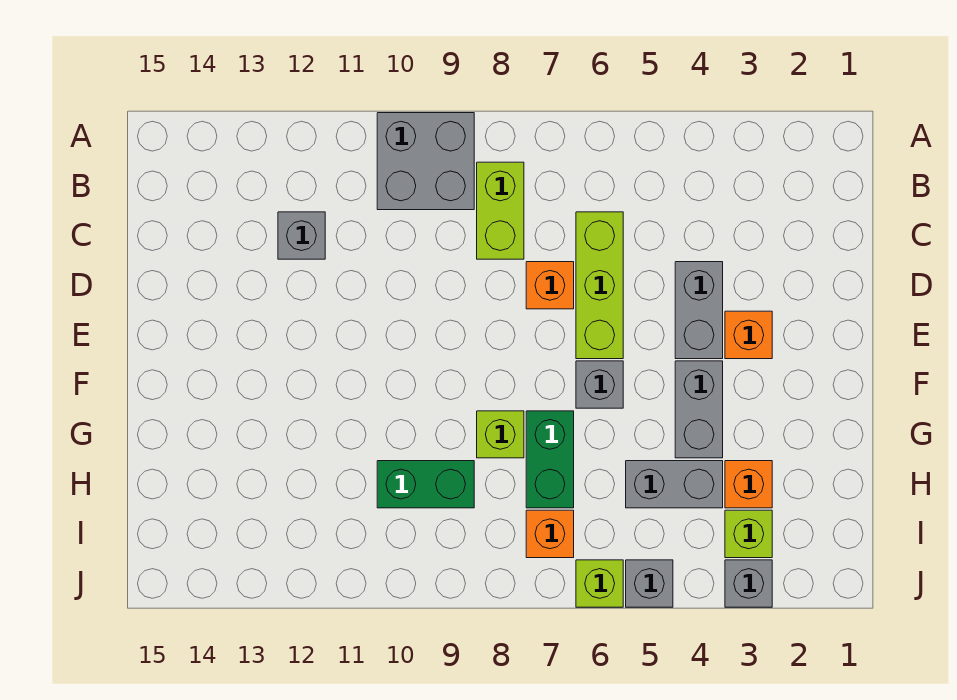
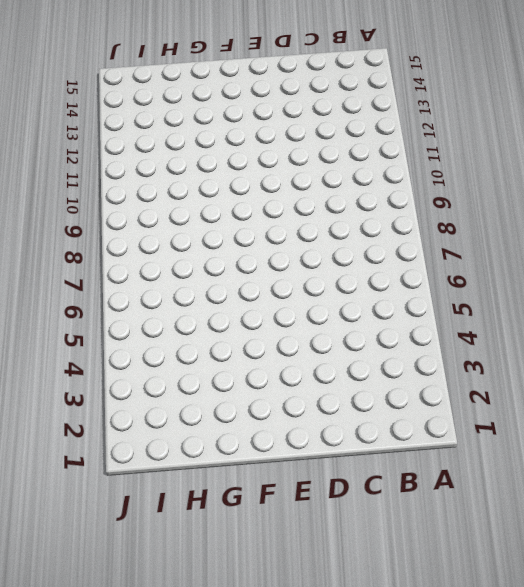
none -> grey brick A9:B10 level 1
none -> lime brick B8:C8 level 1
none -> lime brick C6:E6 level 1

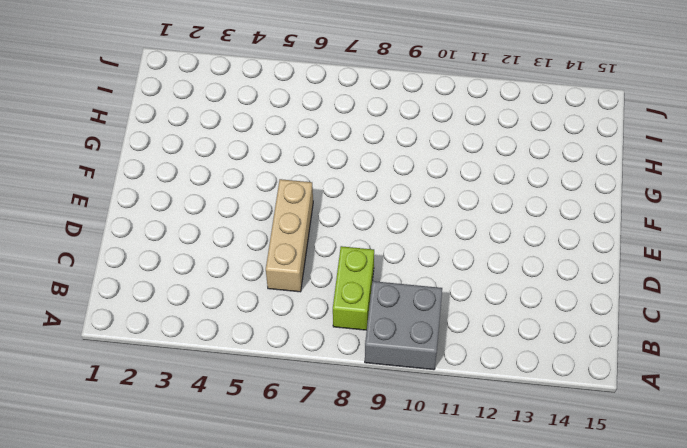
tan brick C6:E6 level 1 -> lime brick C6:E6 level 1
none -> grey brick C12 level 1
none -> grey brick D4:E4 level 1
none -> orange brick D7 level 1

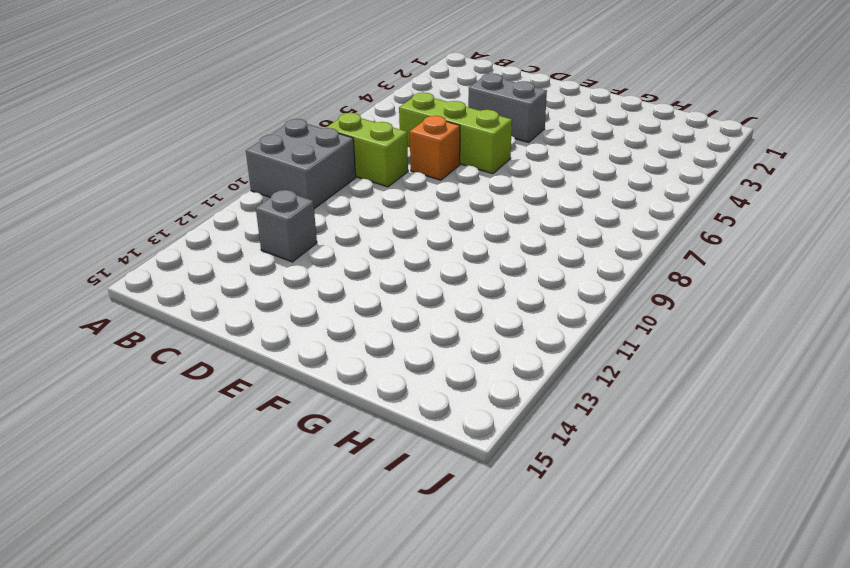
none -> orange brick E3 level 1
none -> grey brick F4:G4 level 1
none -> grey brick F6 level 1

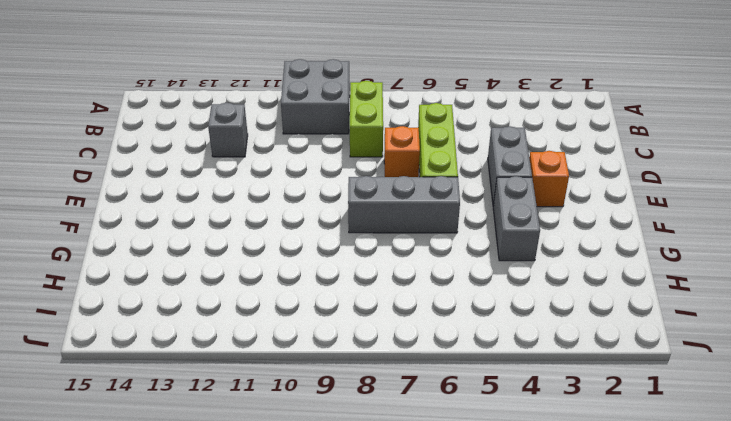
grey brick F6:F8 level 1 -> grey brick F6 level 1
none -> green brick G7:H7 level 1
none -> lime brick G8 level 1
none -> orange brick H3 level 1

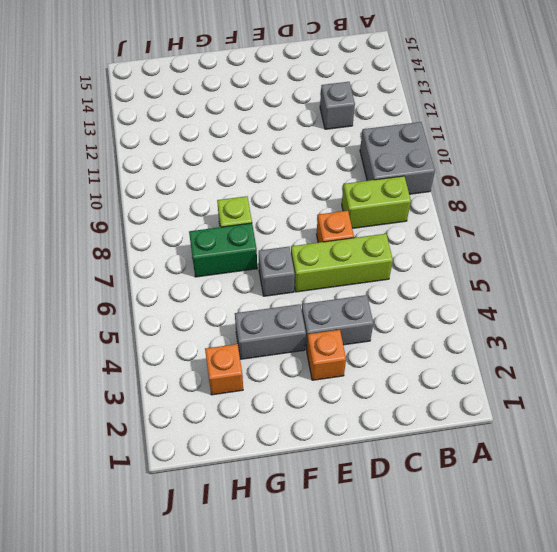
none -> grey brick H4:H5 level 1
none -> green brick H9:H10 level 1
none -> lime brick I3 level 1

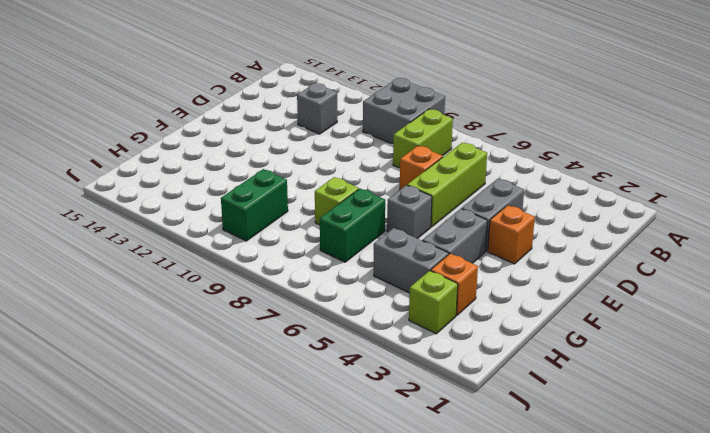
green brick H10:I10 level 1 -> green brick H9:H10 level 1
none -> orange brick I7 level 1
none -> grey brick J3 level 1
none -> grey brick J5 level 1

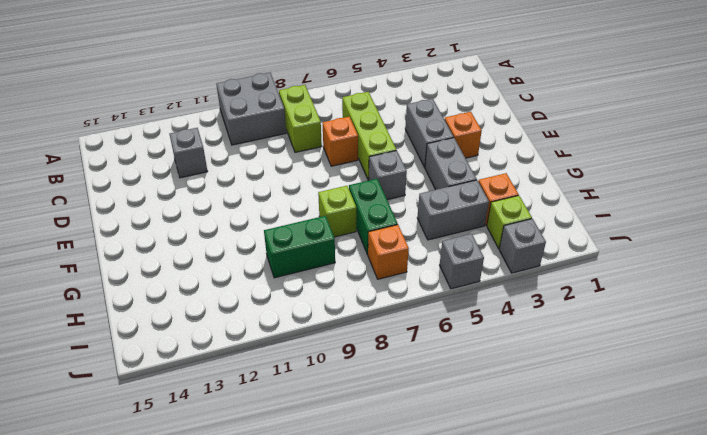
none -> lime brick J6 level 1

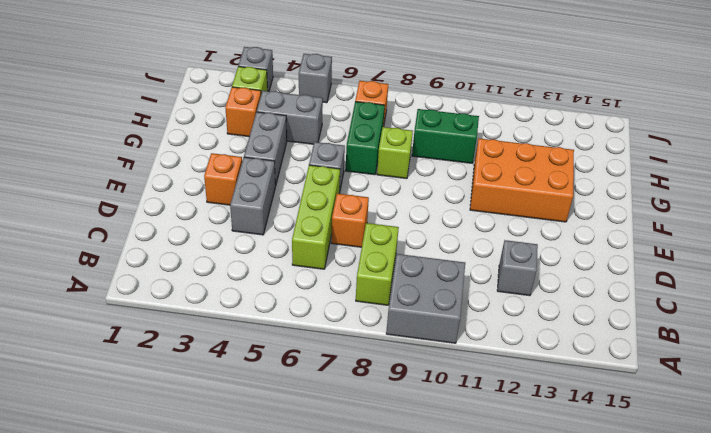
orange brick F11:G13 level 1 -> none
none -> lime brick J6 level 1

